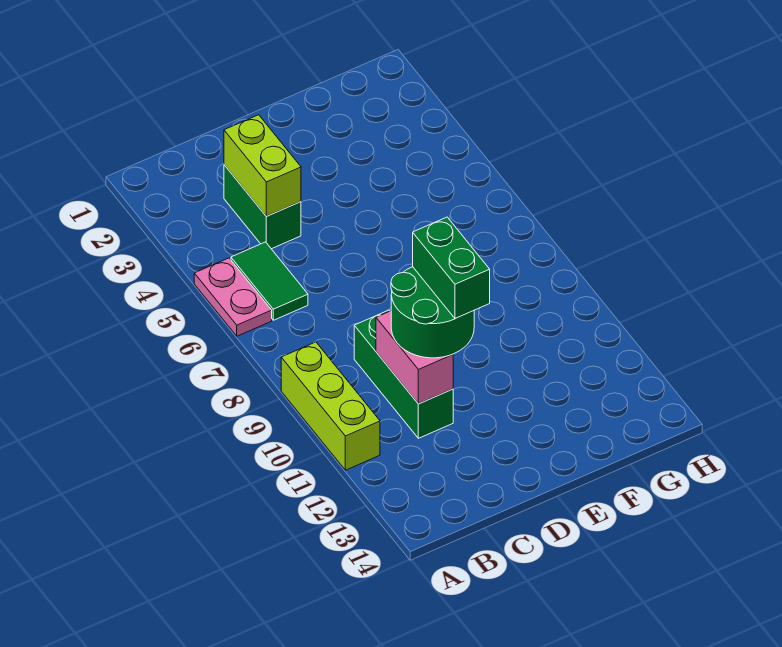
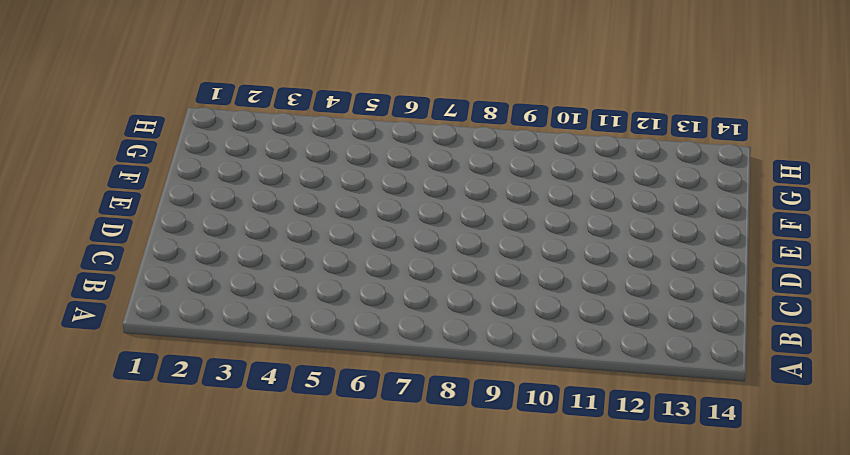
none -> pink plate A5:A6 level 1
none -> lime brick A9:A11 level 1

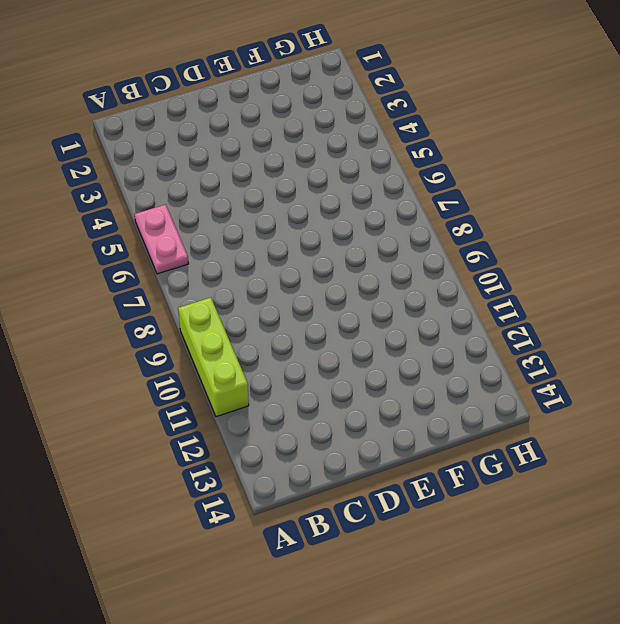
none -> green tile B5:B6 level 1
none -> green brick C3:C4 level 1

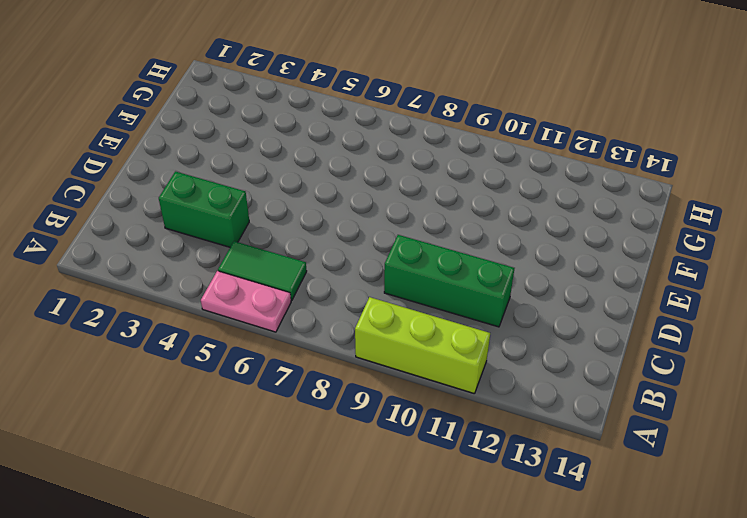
none -> lime brick C3:C4 level 2
none -> pink brick C10:C11 level 2

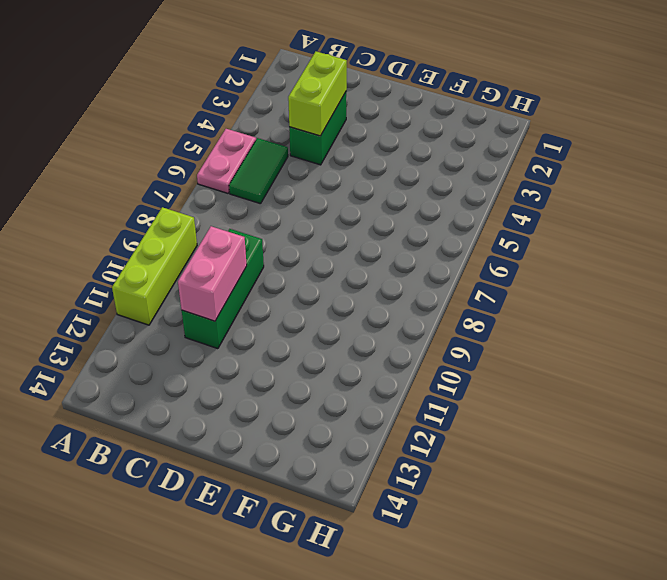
none -> green round brick C10:D11 level 3
none -> green brick D10:D11 level 4

